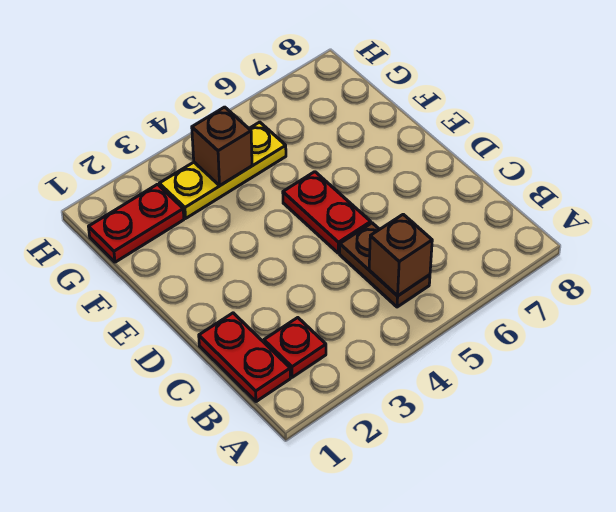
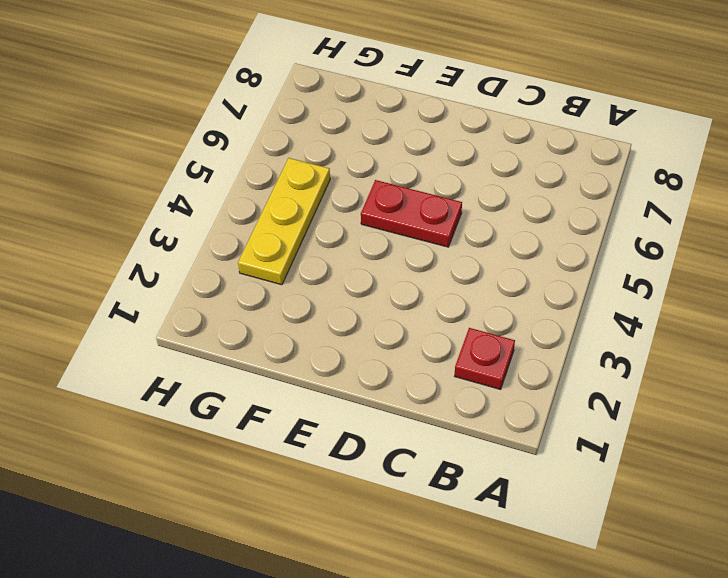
none -> red plate B1:C1 level 1
none -> brown plate B5:C5 level 1

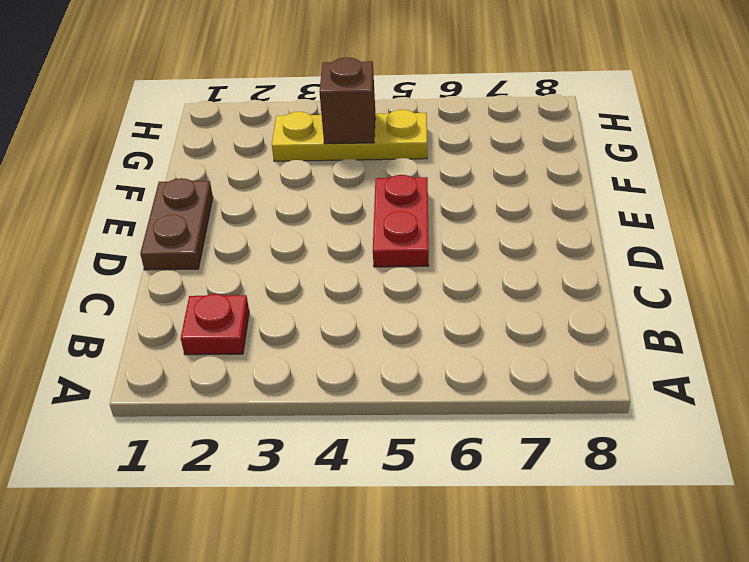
brown plate D1:E1 level 1 -> brown plate B5:C5 level 1
none -> red plate B1:C1 level 1
none -> red plate G1:G2 level 1

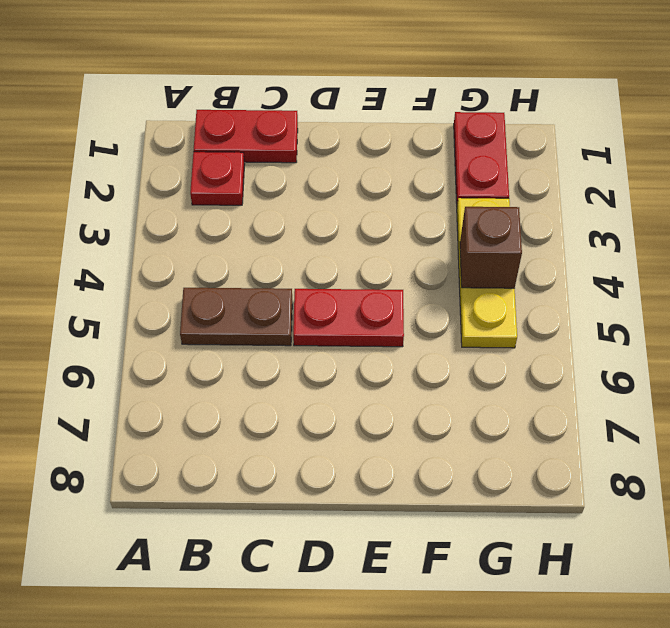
none -> brown brick B5 level 2

